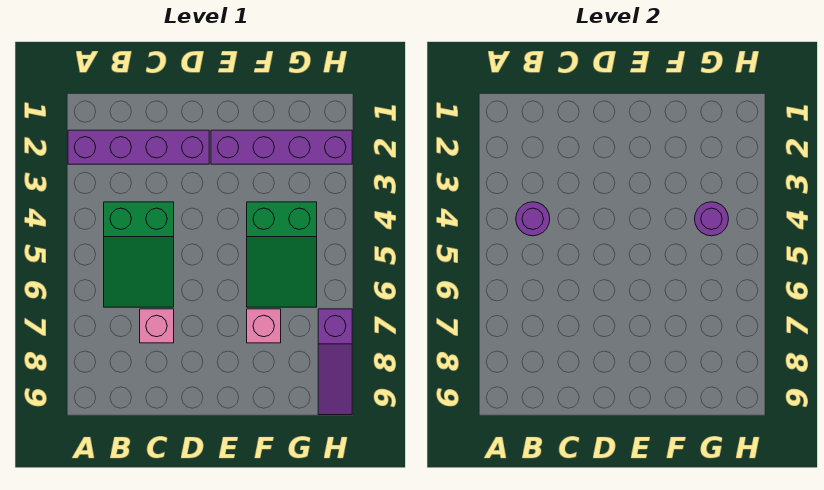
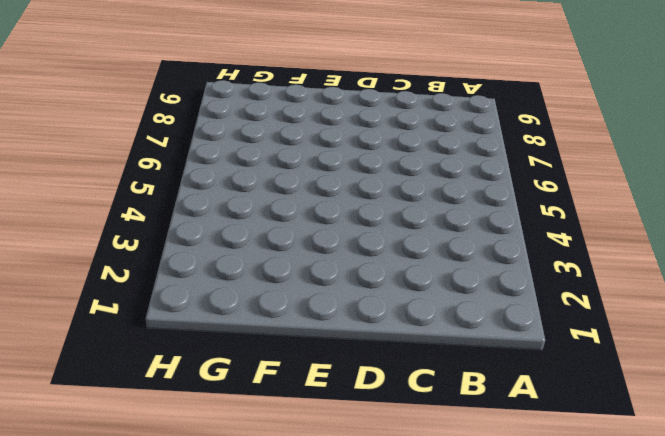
none -> purple brick A2:D2 level 1
none -> green slope B4:C6 level 1 top 4

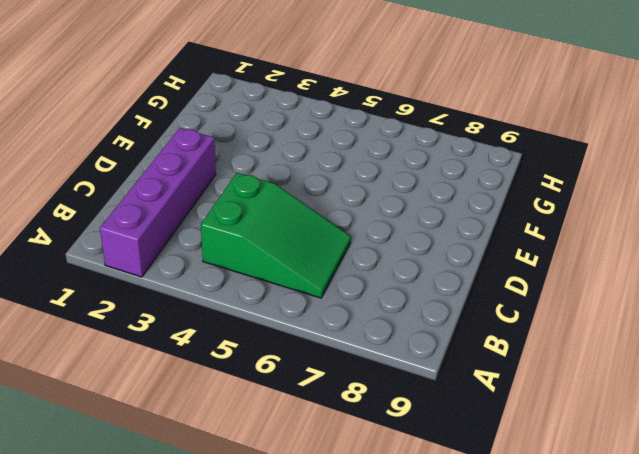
none -> pink brick C7 level 1
none -> purple brick E2:H2 level 1

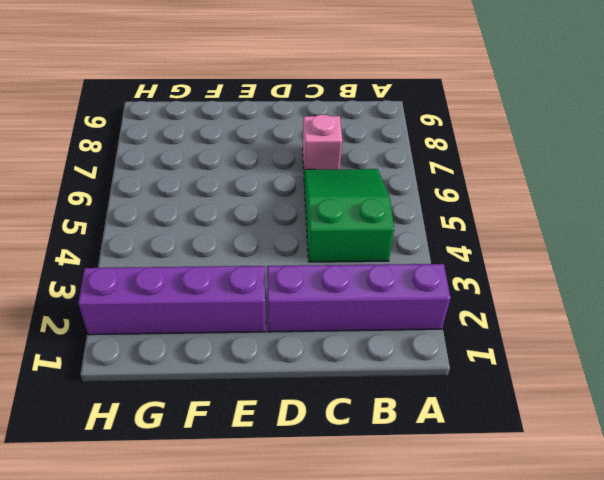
none -> green slope F4:G6 level 1 top 4
none -> pink brick F7 level 1

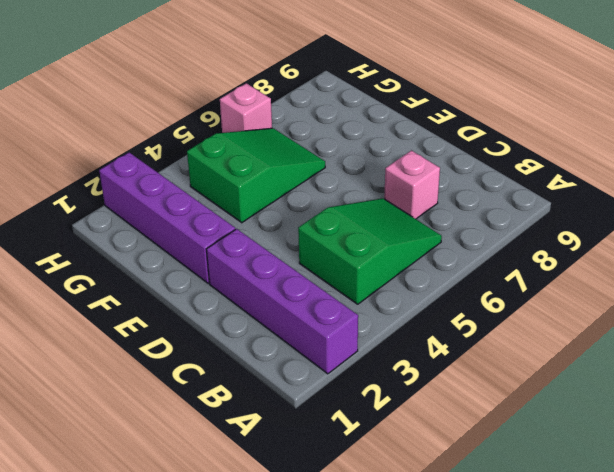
pink brick H6 level 1 -> pink brick F7 level 1
none -> purple slope H7:H9 level 1 top 7
none -> purple round brick B4 level 2

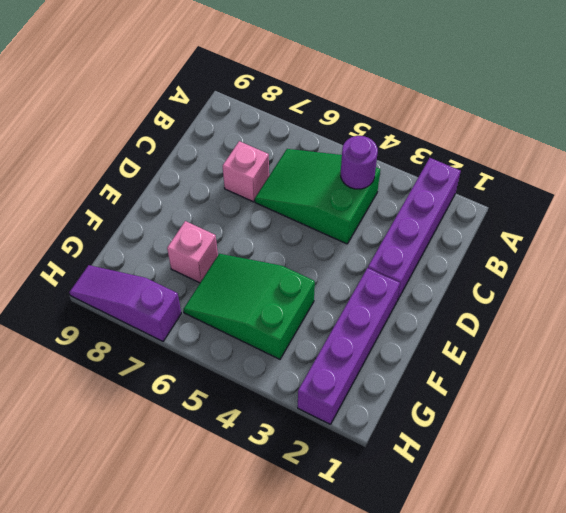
none -> purple round brick G4 level 2

